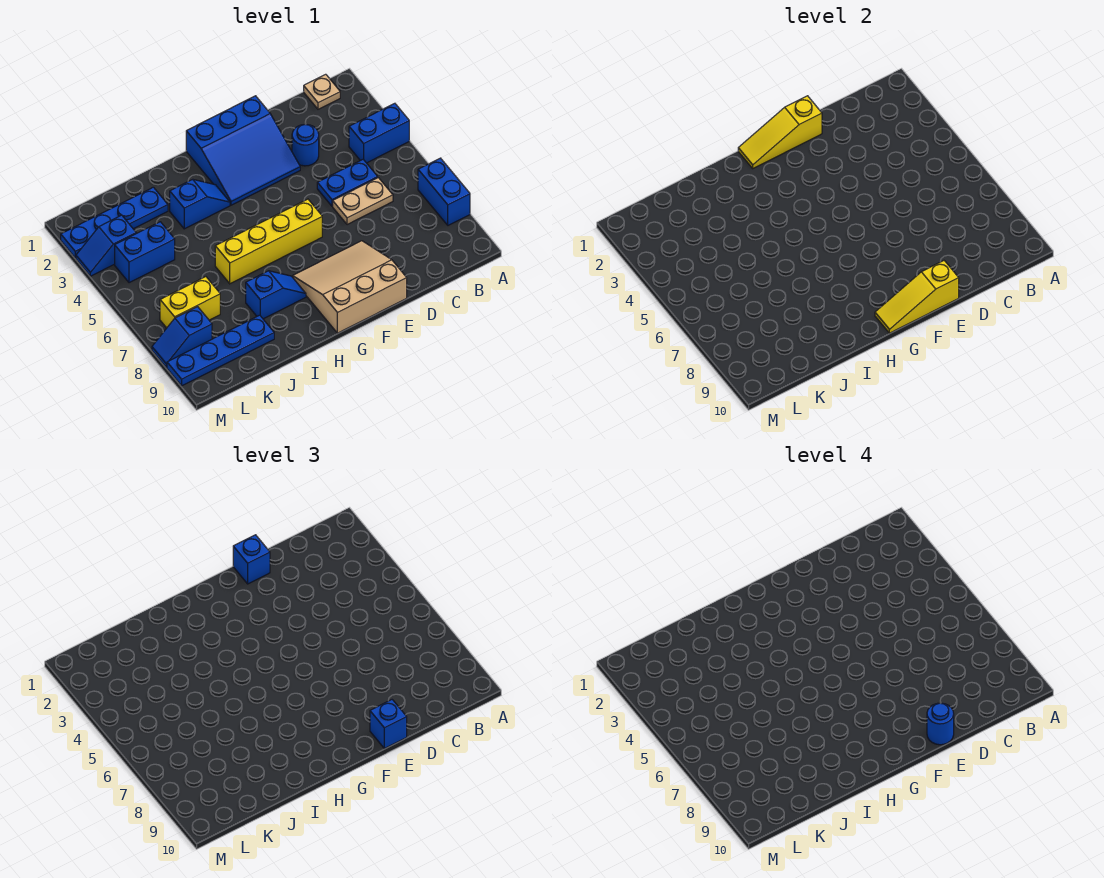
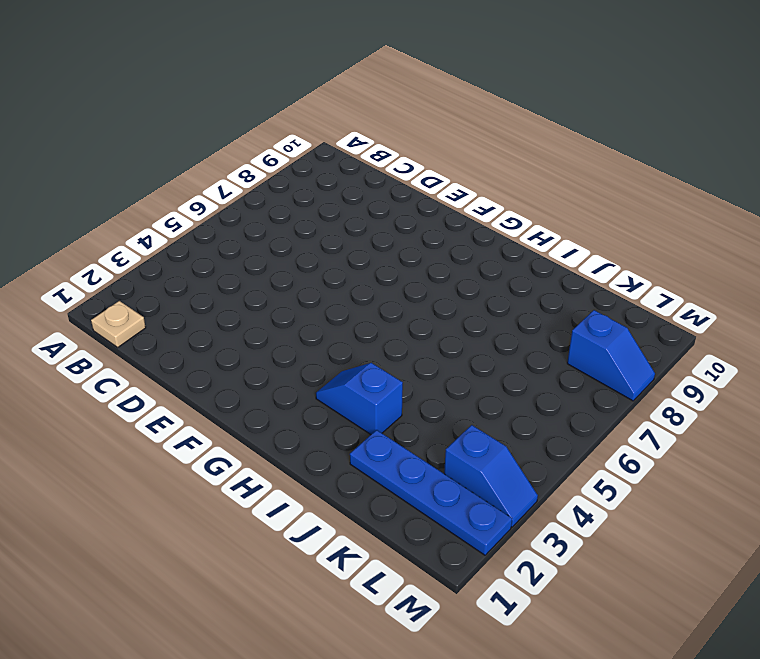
none -> blue brick A4:B4 level 1
none -> blue brick A7:A8 level 1
none -> blue plate C5:D5 level 1

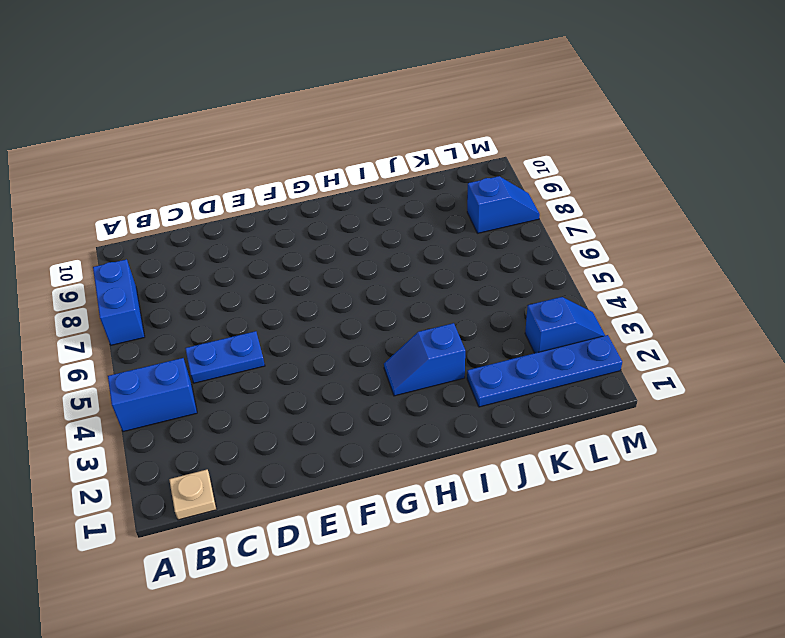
none -> tan plate C6:D6 level 1
none -> blue round brick D3 level 1
none -> blue slope E1:G3 level 1 top 1

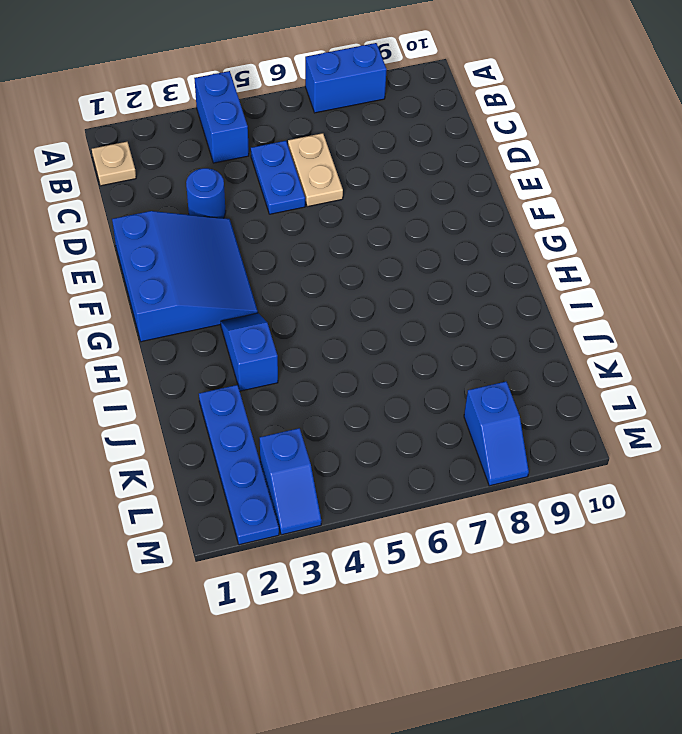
none -> tan slope E8:G10 level 1 top 10
none -> yellow brick F6:I6 level 1
none -> blue slope H8:I8 level 1 top I

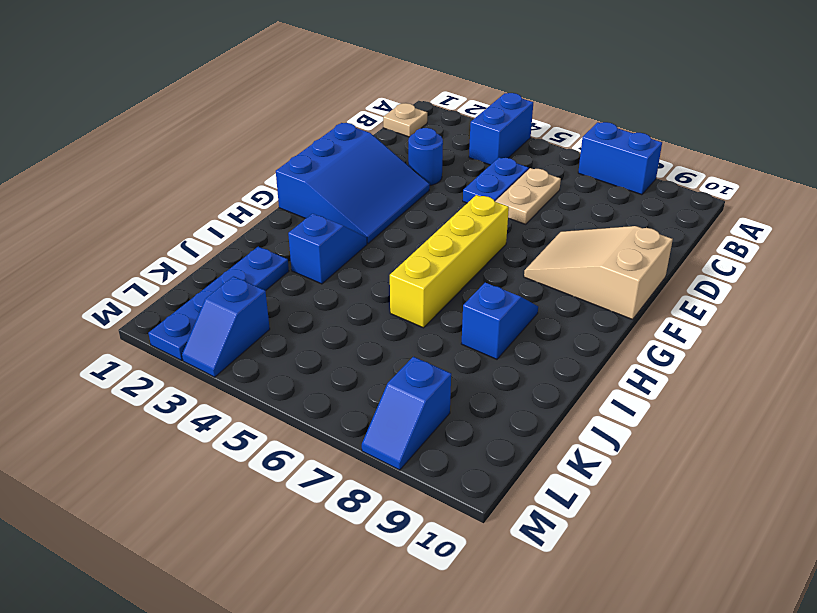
tan slope E8:F10 level 1 top 10 -> tan slope E8:G10 level 1 top 10
none -> blue plate J9:M9 level 1
none -> blue brick K4:L4 level 1
none -> yellow brick K7:L7 level 1

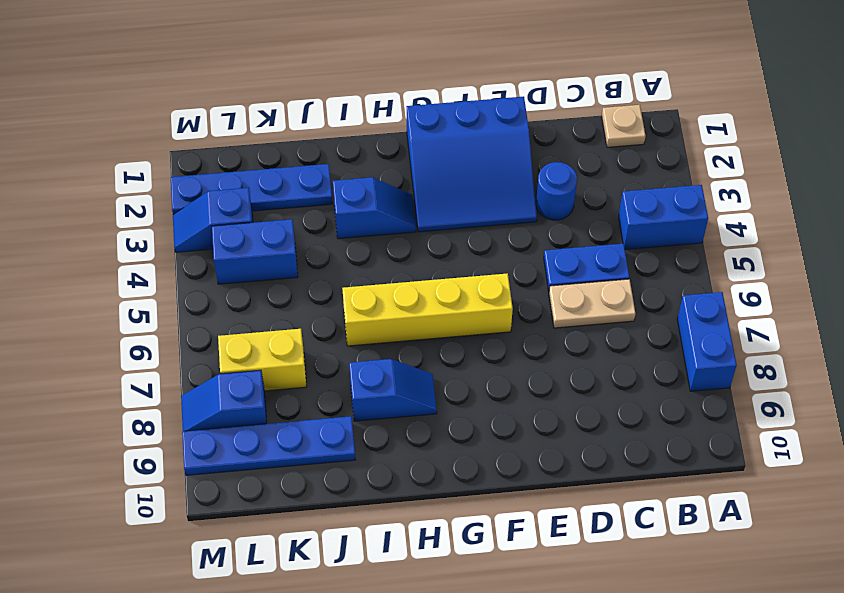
none -> tan slope E8:G10 level 1 top 10
none -> yellow slope E1:G1 level 2 top E
none -> yellow slope E10:G10 level 2 top E

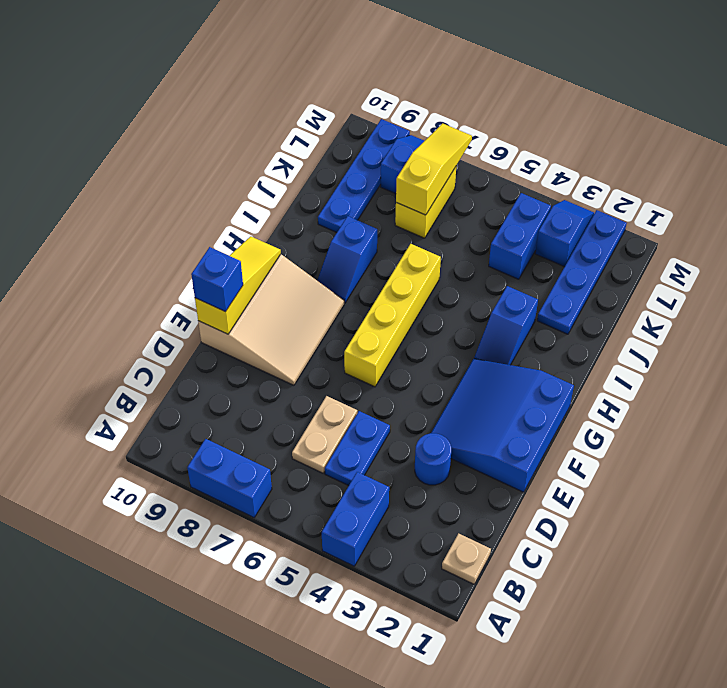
yellow slope K7:M7 level 2 top K -> yellow slope E1:G1 level 2 top E
none -> blue brick E1 level 3
none -> blue round brick E10 level 4

